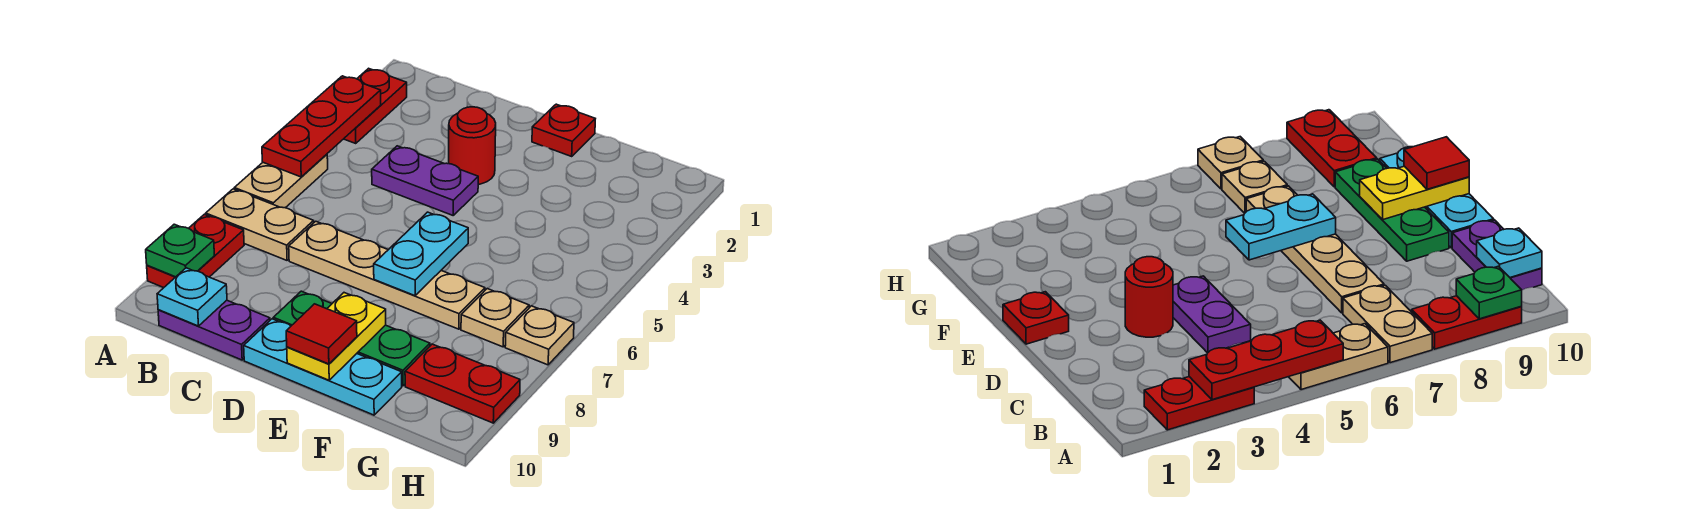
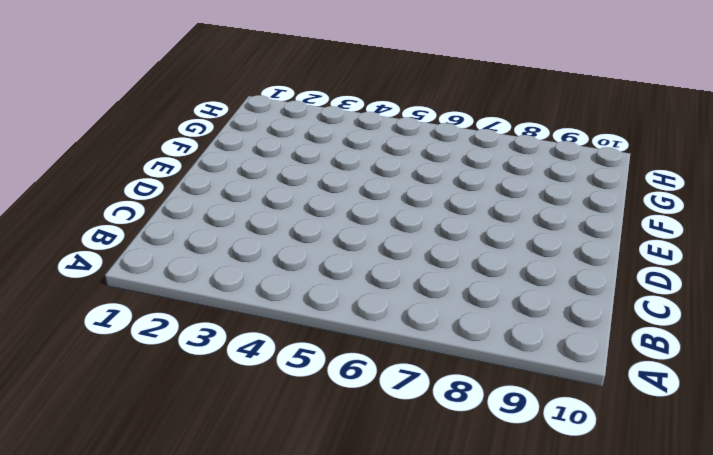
none -> red plate A2:A3 level 1
none -> tan plate A5:A6 level 1
none -> tan plate A7:B7 level 1

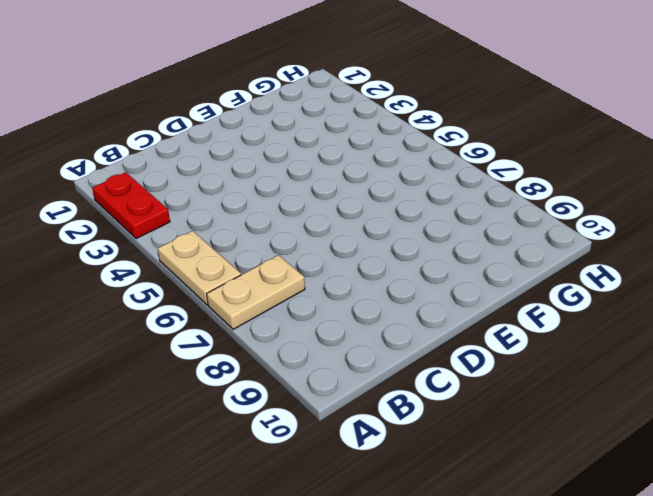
none -> red plate A8:A9 level 1
none -> purple plate B10:C10 level 1
none -> purple plate C4:D4 level 1

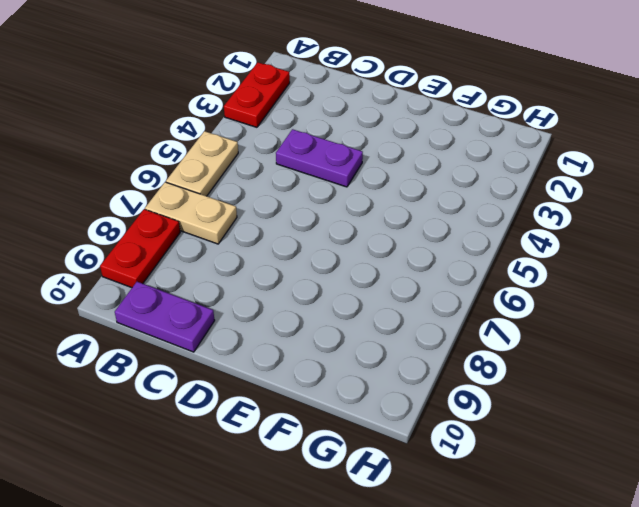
none -> tan plate C7:F7 level 1
none -> red round brick D3 level 1
none -> green plate D9:F9 level 1

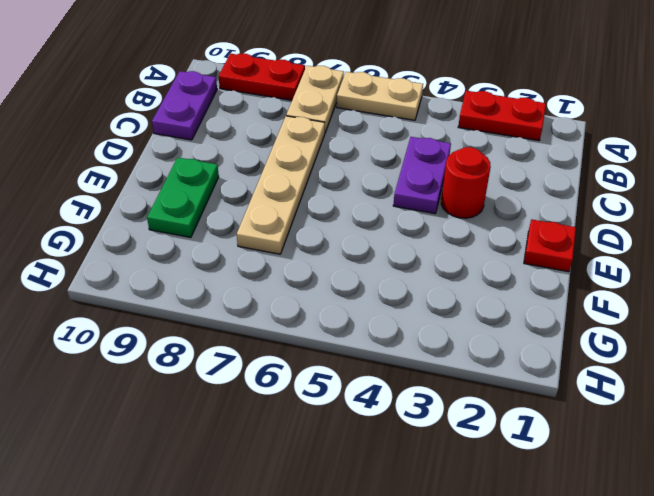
green plate E9:F9 level 1 -> green plate D9:F9 level 1
none -> cyan plate D10:F10 level 1
none -> tan plate G7 level 1
none -> red plate G9:H9 level 1

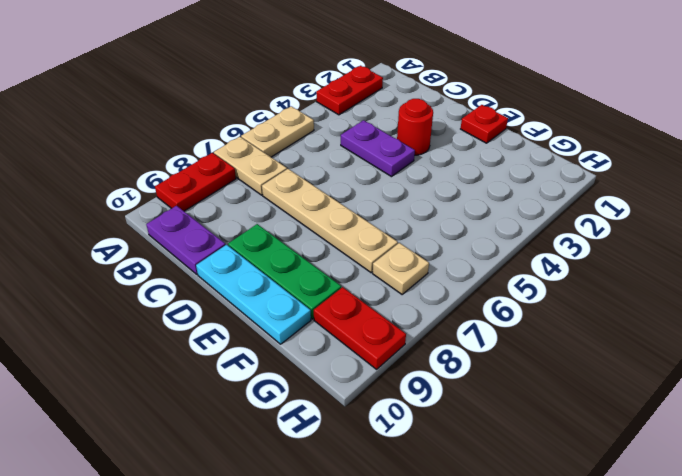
none -> tan plate H7 level 1
none -> red plate A3:A5 level 2
none -> green plate A9 level 2

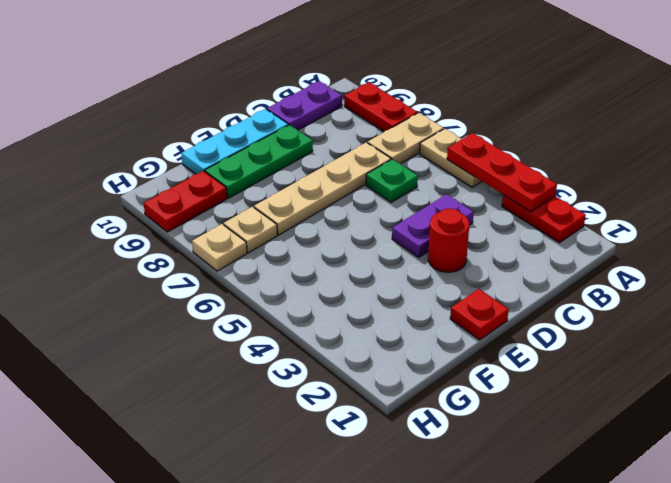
green plate C6 level 1 -> green plate A9 level 2
none -> cyan plate B10 level 2
none -> cyan plate E6:E7 level 2
none -> yellow plate E9:E10 level 2

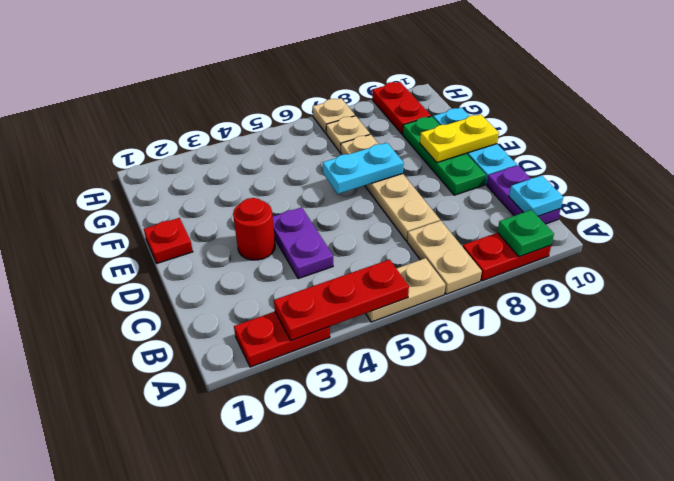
none -> red tile E10 level 3

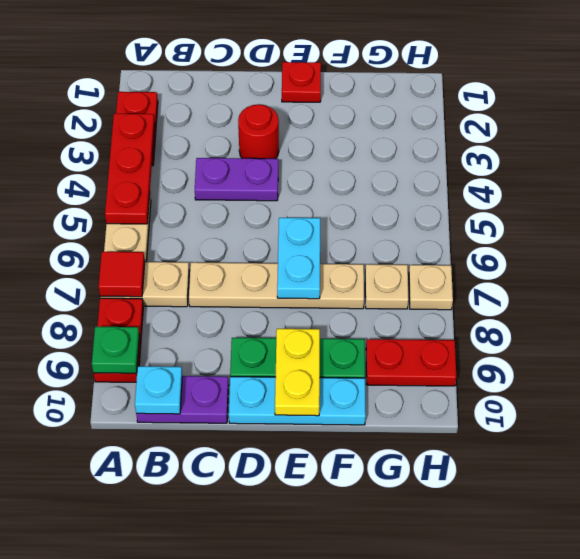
red tile A7 level 2 -> red tile E10 level 3

